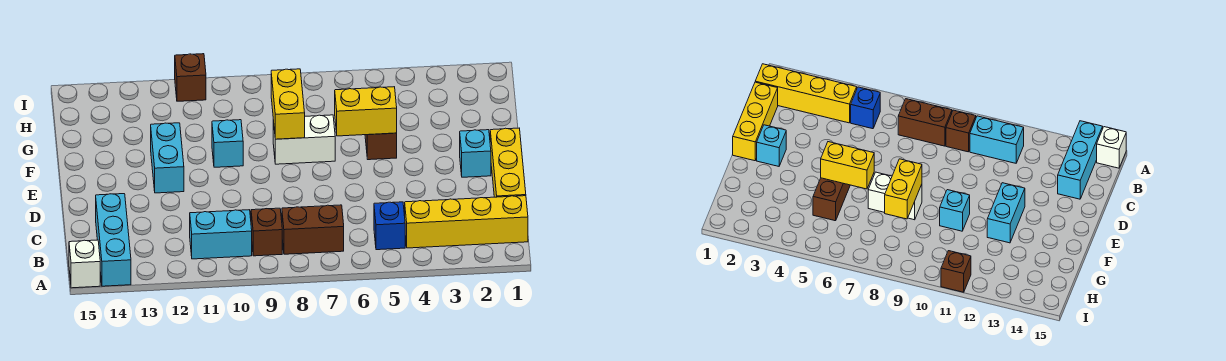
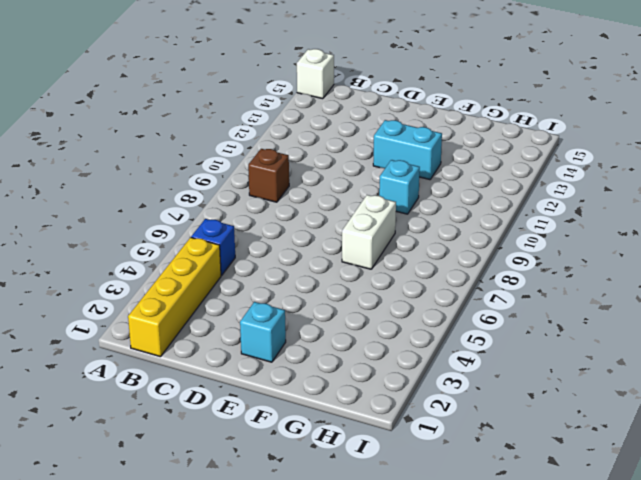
none -> cyan brick A14:C14 level 1
none -> brown brick B7:B8 level 1
none -> cyan brick B10:B11 level 1

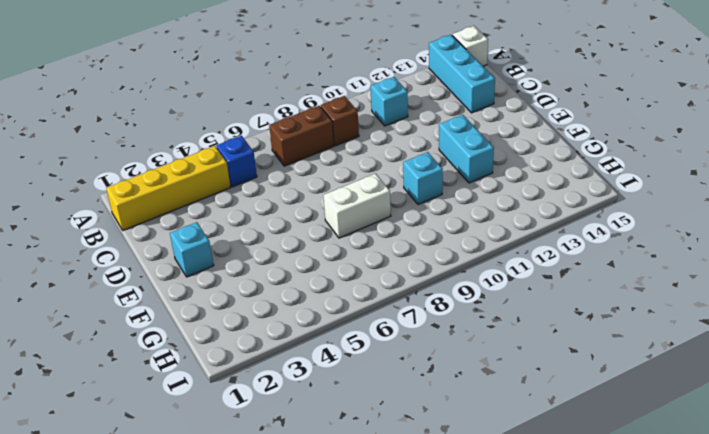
cyan brick B11 level 1 -> cyan brick B10:B11 level 1
none -> yellow brick C1:E1 level 1
none -> brown brick F5:G5 level 1
none -> brown brick I11 level 1

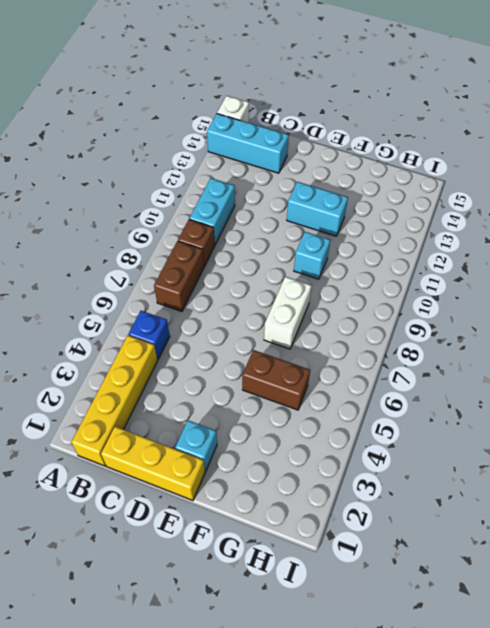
none -> brown brick I11 level 1
none -> yellow brick F5:F6 level 2
none -> yellow brick F8:G8 level 2

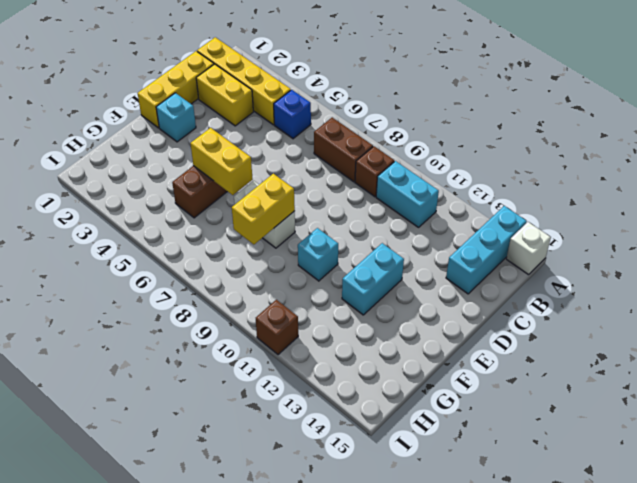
yellow brick C2:C3 level 1 -> none

